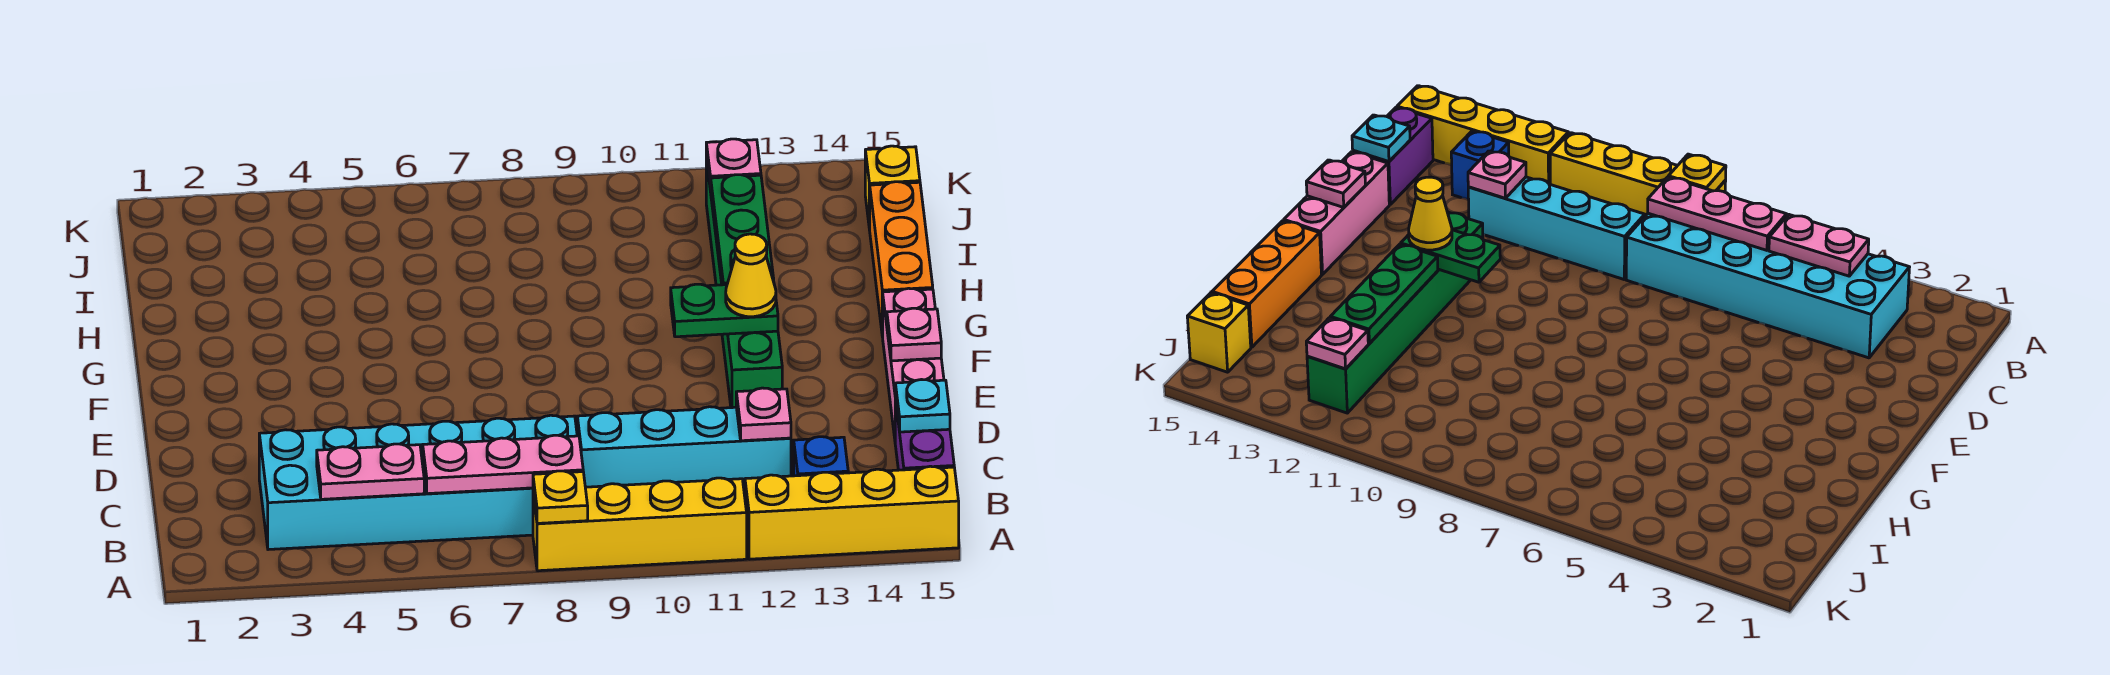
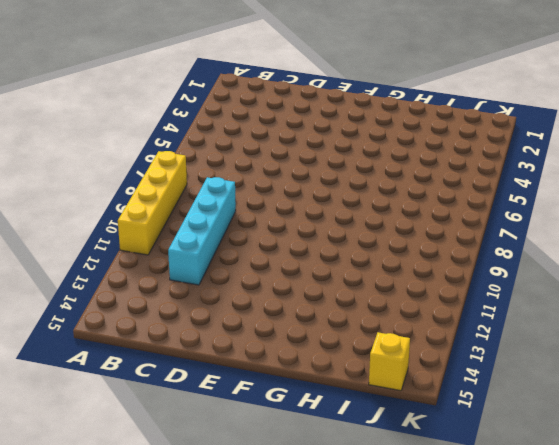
none -> yellow brick A12:A15 level 1
none -> cyan brick B3:C8 level 1
none -> blue brick B13 level 1

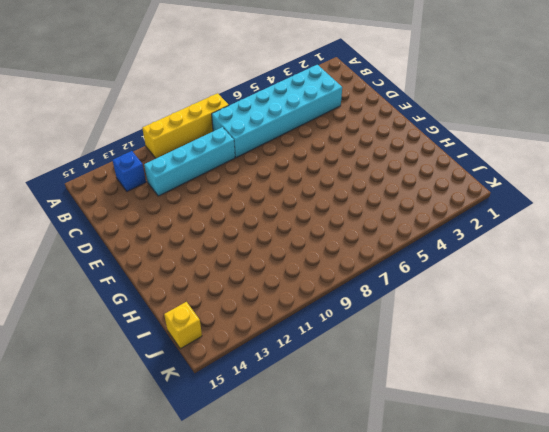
none -> yellow brick A12:A15 level 1
none -> purple brick B15:C15 level 1
none -> pink brick D15:F15 level 1

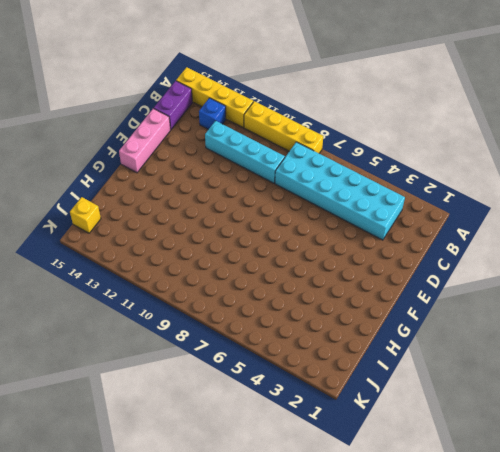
none -> green brick E12:J12 level 1
none -> orange brick G15:I15 level 1
none -> yellow plate A8 level 2

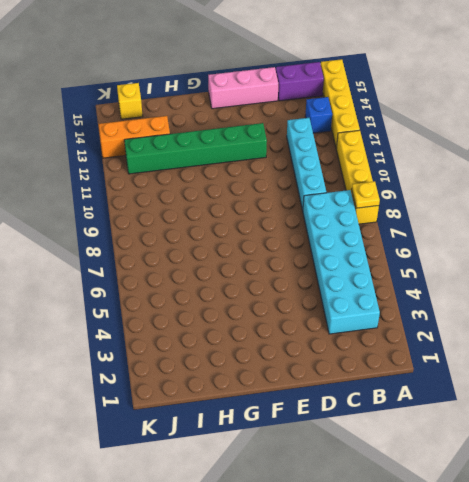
orange brick I13:K13 level 1 -> orange brick G15:I15 level 1
none -> pink plate B4:B5 level 2
none -> pink plate B6:B8 level 2
none -> pink plate C12 level 2

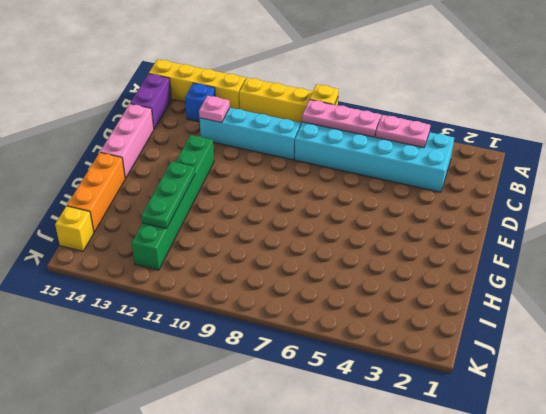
none -> cyan plate C15 level 2
none -> pink plate E15 level 2
none -> green plate F11:F12 level 2

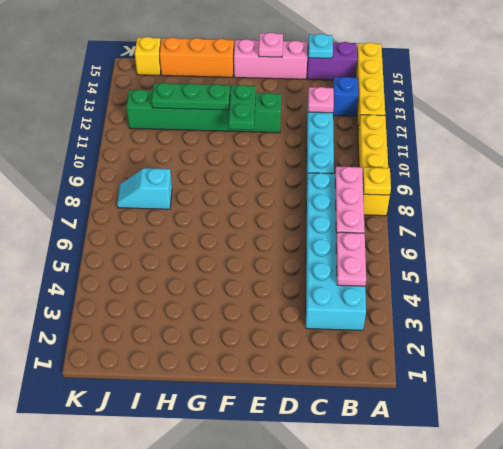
cyan slope I8:J8 level 1 top I -> none
none -> pink plate J12 level 2
none -> yellow cone F12 level 3

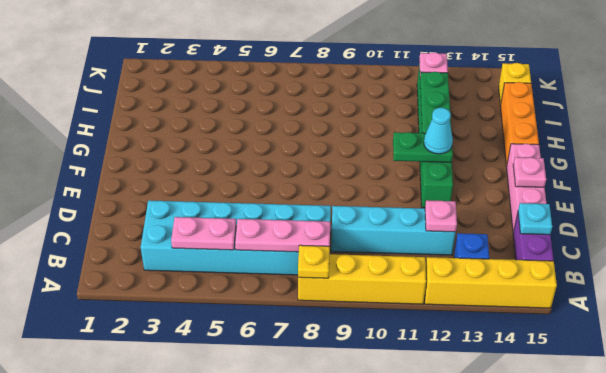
cyan cone F12 level 3 -> yellow cone F12 level 3

